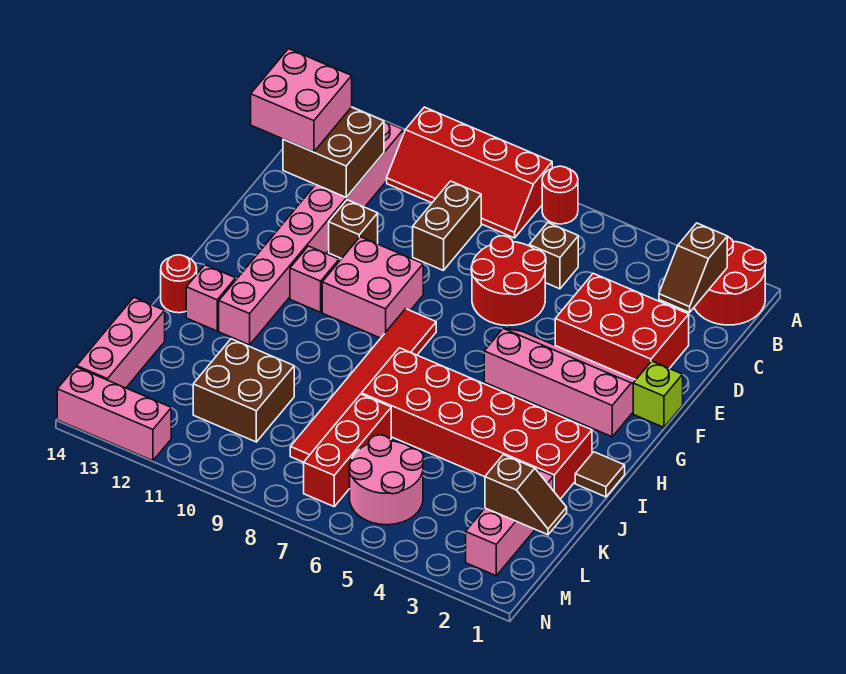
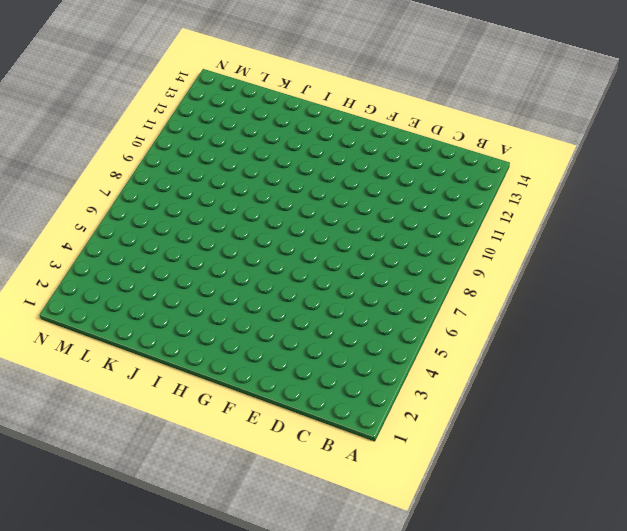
none -> red round brick A1:B2 level 1
none -> red round brick A7 level 1
none -> red slope A8:B11 level 1 top A

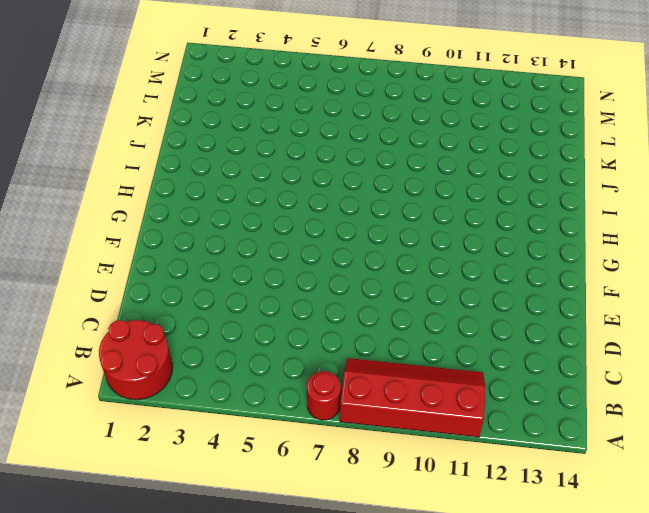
none -> pink brick B12:I12 level 1
none -> brown brick C6 level 1
none -> brown brick C9:D9 level 1

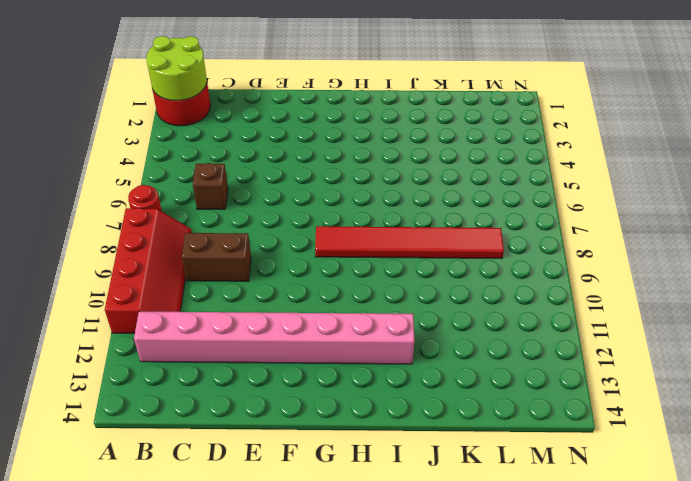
lime round brick A1:B2 level 2 -> brown slope B2:C2 level 2 top B
none -> red brick D2:E4 level 1
none -> red round brick D6:E7 level 1
none -> brown brick E11 level 1

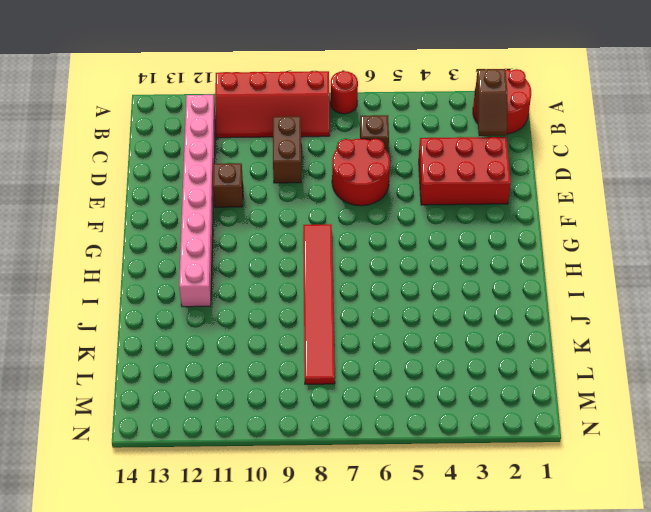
none -> lime brick F1 level 1
none -> pink slope F2:G5 level 1 top G
none -> pink brick F9:G10 level 1

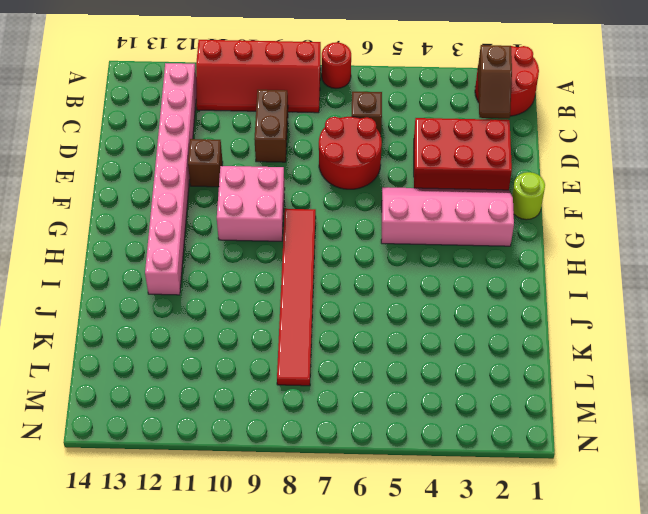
lime round brick F1 level 1 -> lime brick F1 level 1
none -> pink brick G11 level 1
none -> brown tile I1 level 1
none -> red brick I2:J7 level 1

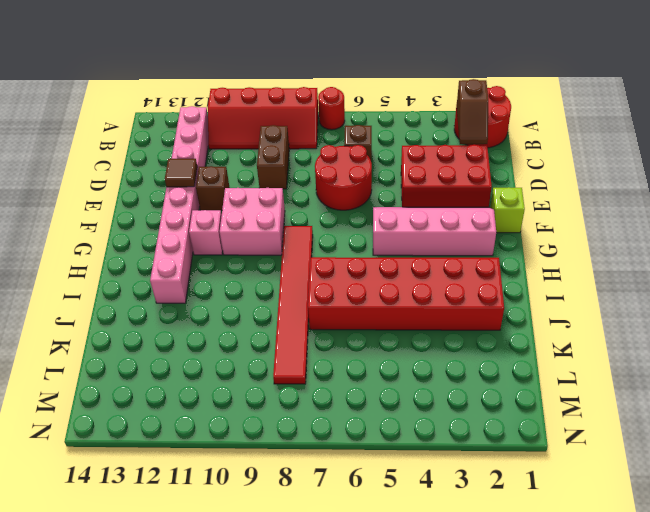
brown tile E12 level 2 -> brown tile I1 level 1
none -> pink brick I13 level 1
none -> red round brick I14 level 1
none -> pink brick K2:M2 level 1

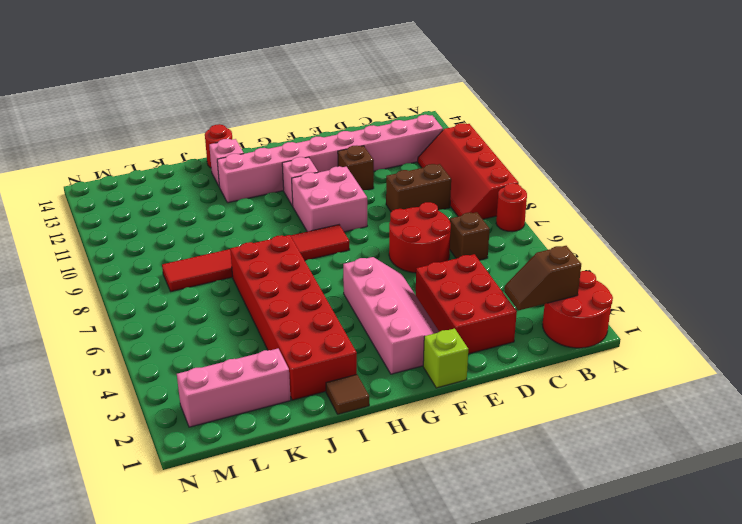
none -> red brick K7:M7 level 1
none -> brown brick K10:L11 level 1
none -> pink brick K14:M14 level 1

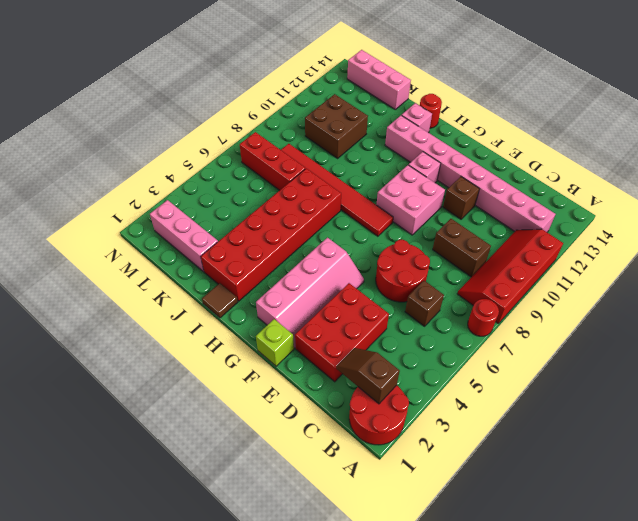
none -> pink round brick L5:M6 level 1
none -> pink brick N12:N14 level 1
none -> brown brick C12:D13 level 2

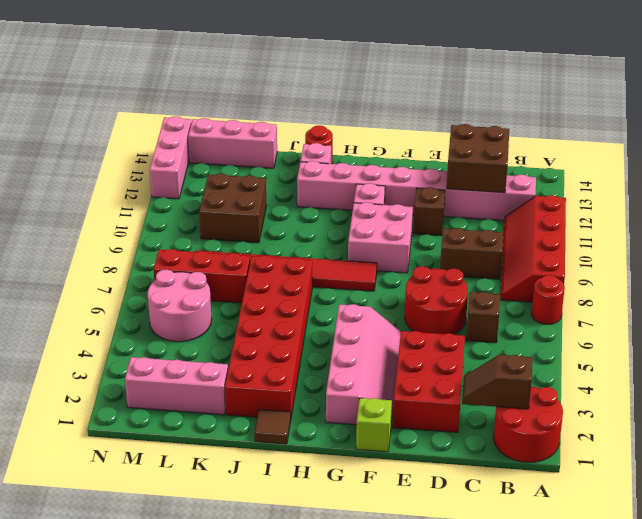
none -> brown slope L1:L2 level 2 top 2
none -> pink brick C13:D14 level 3

